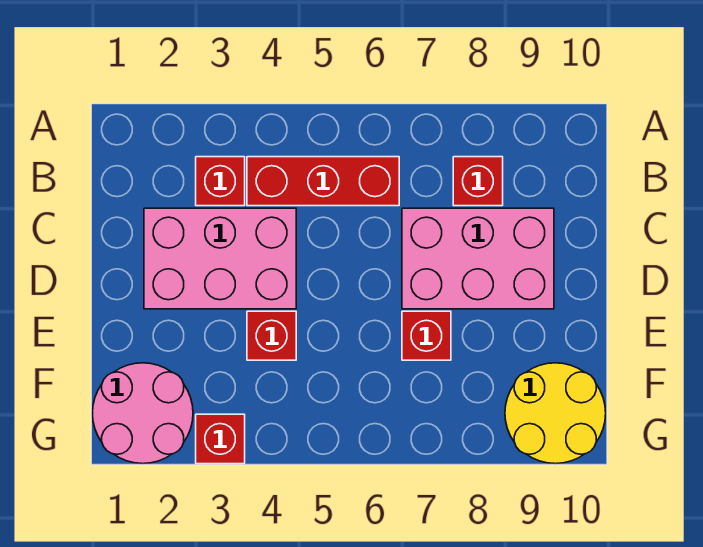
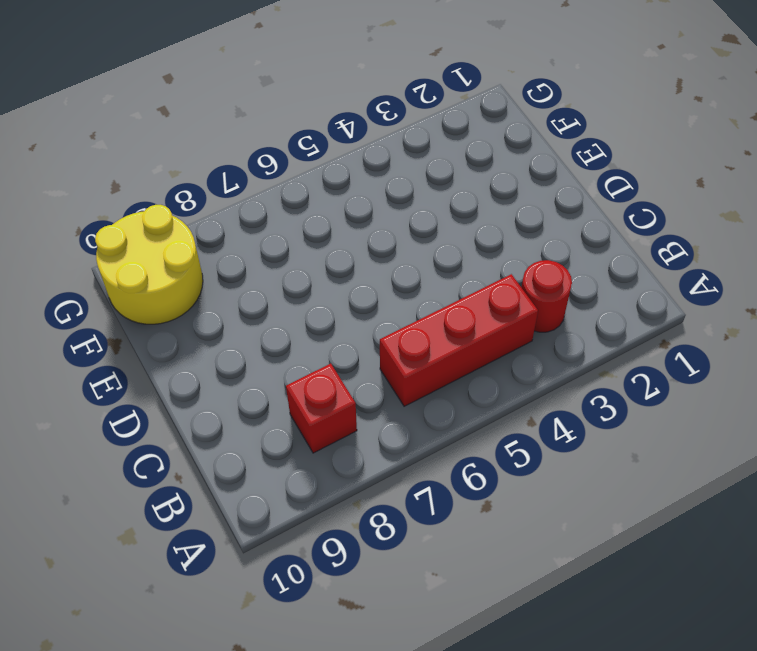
red round brick B3 level 1 -> red brick B3 level 1
none -> pink brick C2:D4 level 1
none -> pink brick C7:D9 level 1

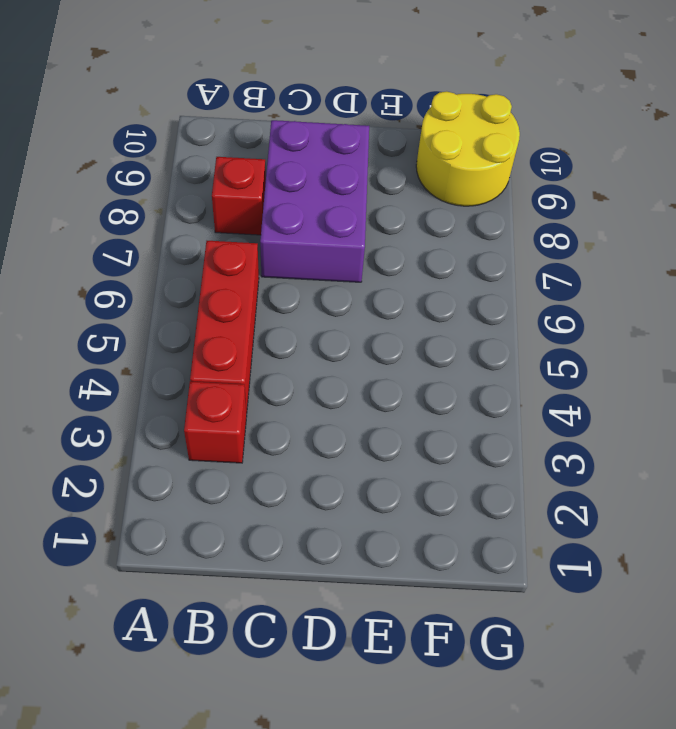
purple brick C7:D9 level 1 -> pink brick C7:D9 level 1
none -> pink brick C2:D4 level 1
none -> red brick E4 level 1

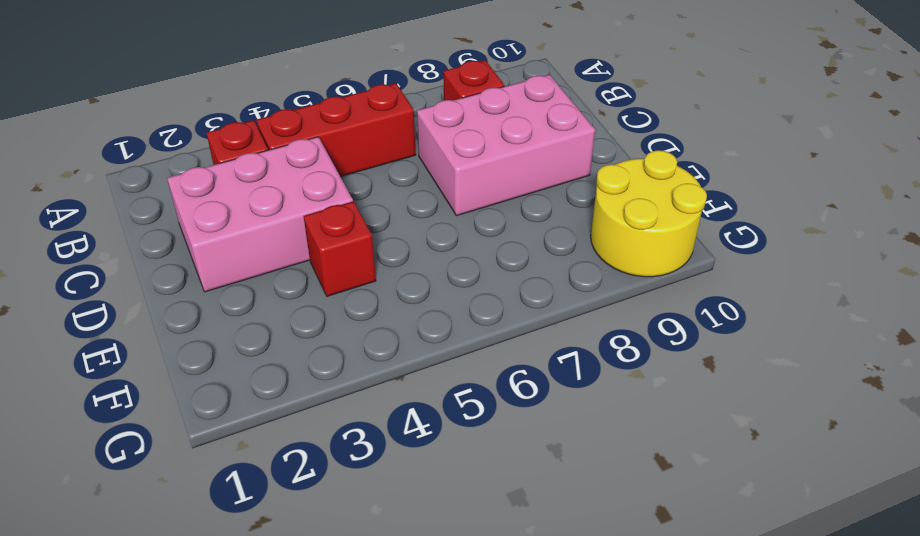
none -> red brick E7 level 1
none -> pink round brick F1:G2 level 1

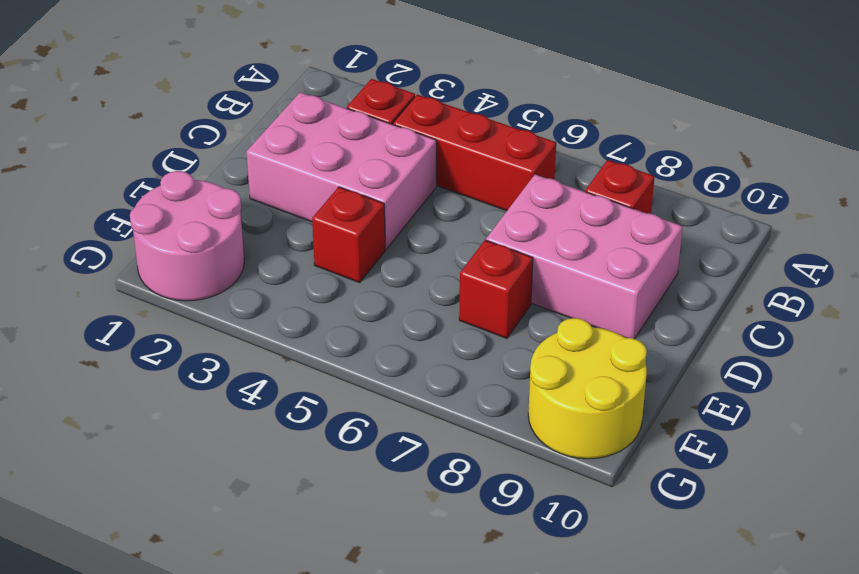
none -> red brick G3 level 1

